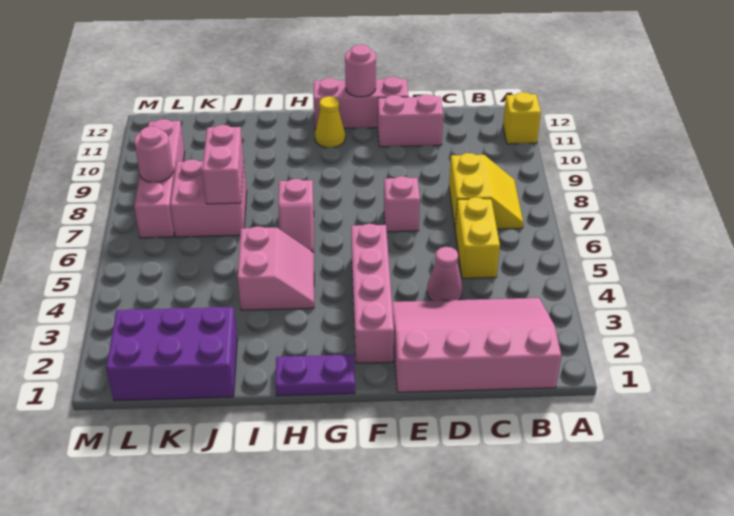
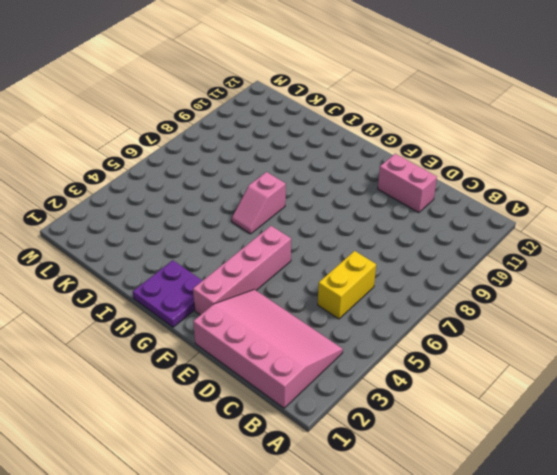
purple plate G1:H2 level 1 -> purple plate G1:H1 level 1
none -> yellow brick A11 level 1
none -> yellow slope B7:C8 level 1 top C
none -> pink cone D4 level 1

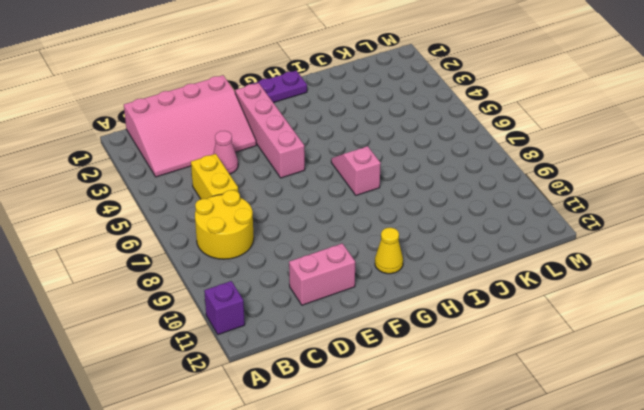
purple brick A11 level 1 -> yellow brick A11 level 1
yellow round brick B7:C8 level 1 -> yellow slope B7:C8 level 1 top C
none -> pink brick E7 level 1
none -> pink brick E12:G12 level 1
none -> pink slope H4:I5 level 1 top I

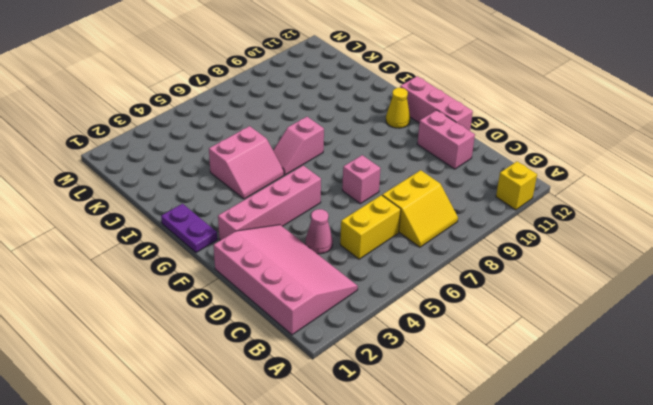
none -> purple brick J1:L2 level 1
none -> pink brick J7:K8 level 1
none -> pink brick L7:L10 level 1

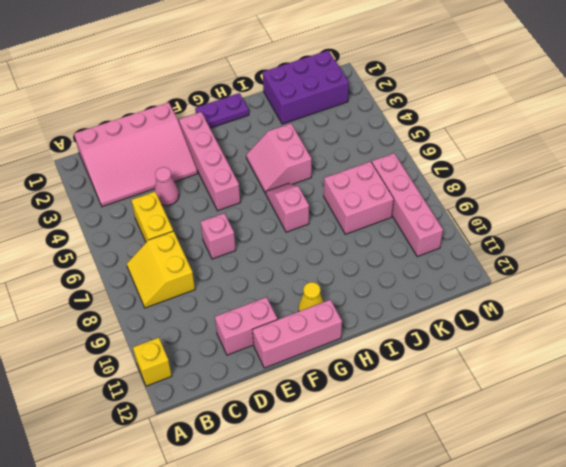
none -> pink round brick F12 level 2
none -> pink brick J7:J8 level 2
none -> pink round brick L8 level 2

